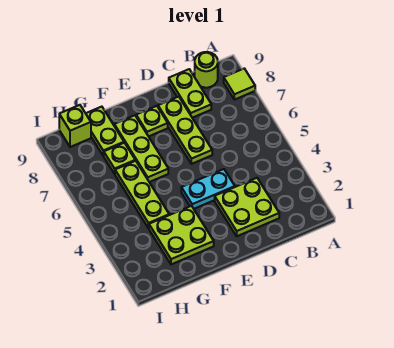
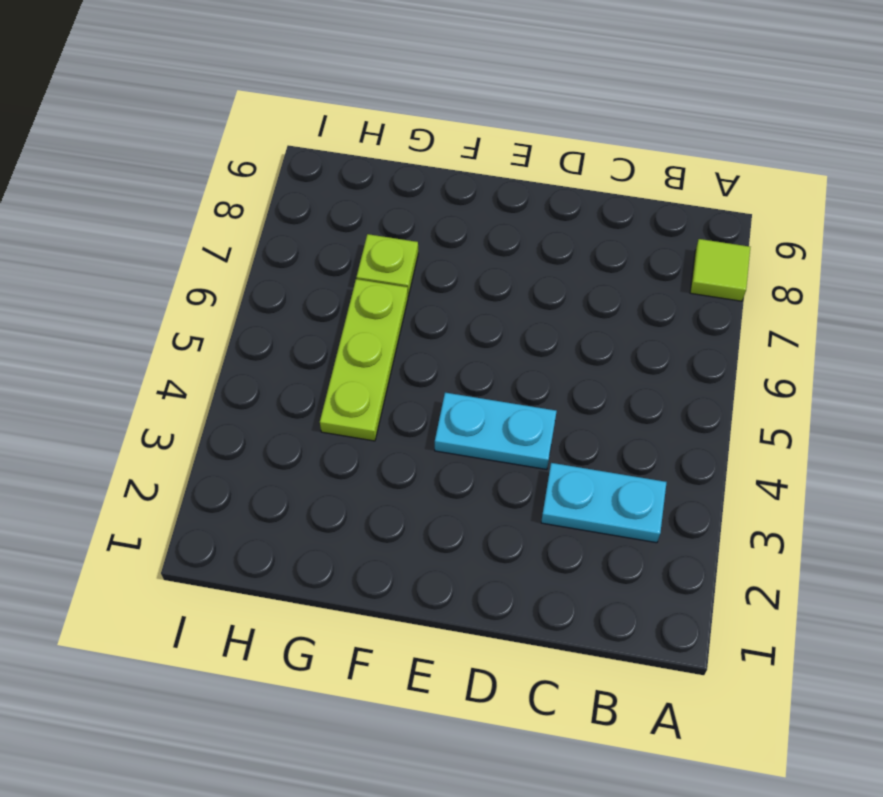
cyan plate B3:C3 level 1 -> lime plate C2:D3 level 1
none -> lime round brick B9 level 1
none -> lime plate C8:C9 level 1
none -> lime plate D6:D8 level 1

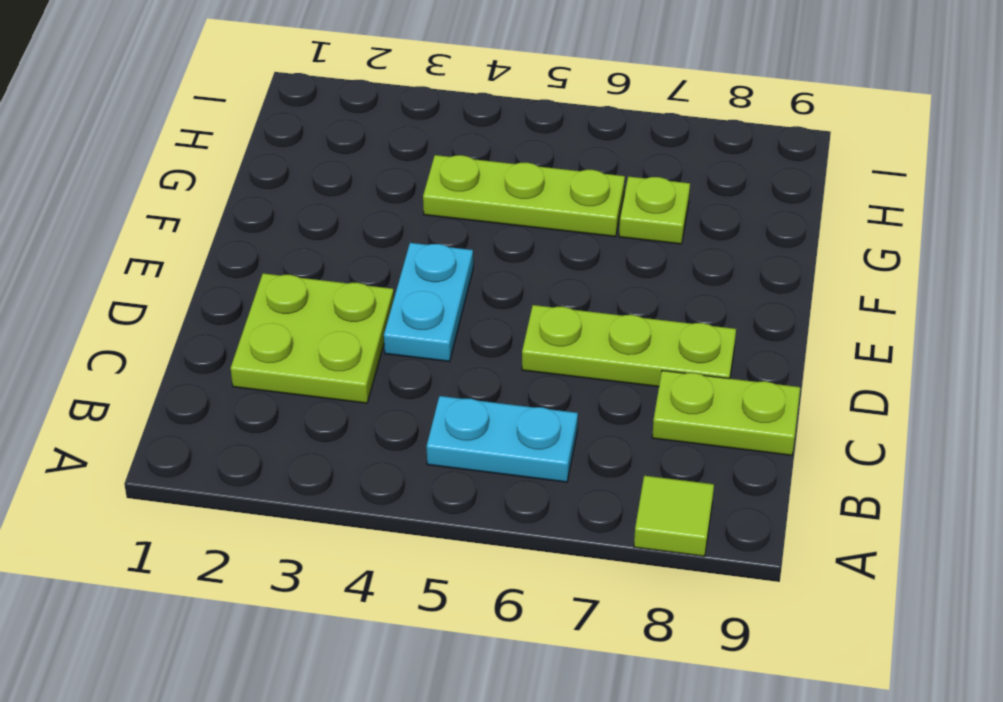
cyan plate B5:B6 level 1 -> none
none -> lime round brick B9 level 1
none -> lime plate E8 level 1
none -> lime plate F2:G3 level 1

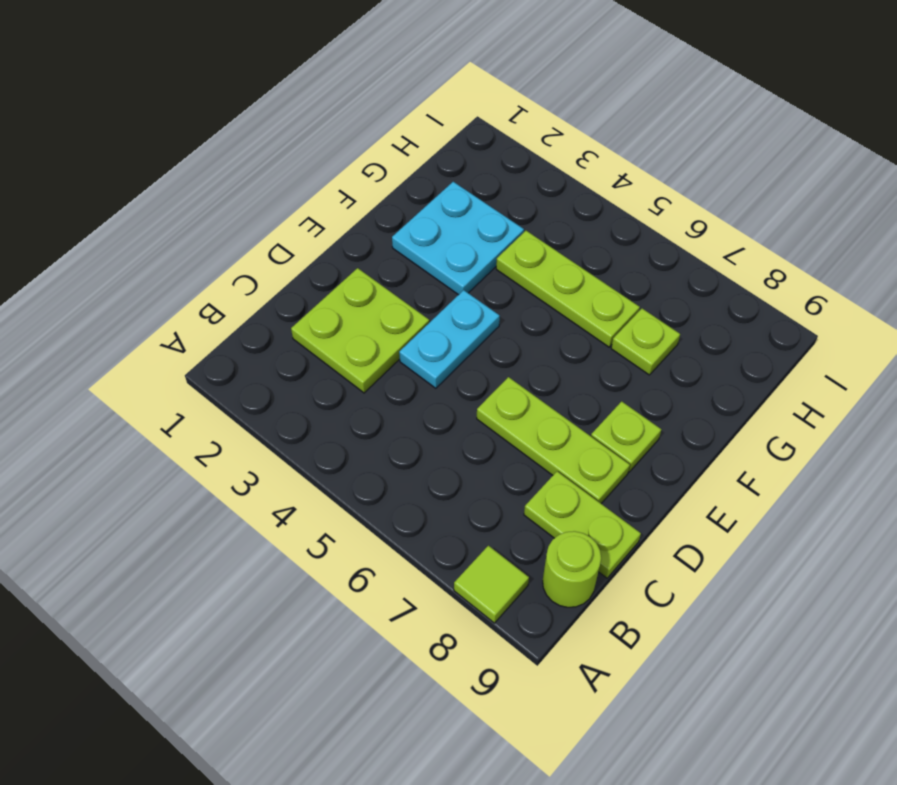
cyan plate F2:G3 level 1 -> lime plate F2:G3 level 1
none -> lime plate F6:F8 level 1
none -> lime plate G8:G9 level 1
none -> lime brick H9 level 1

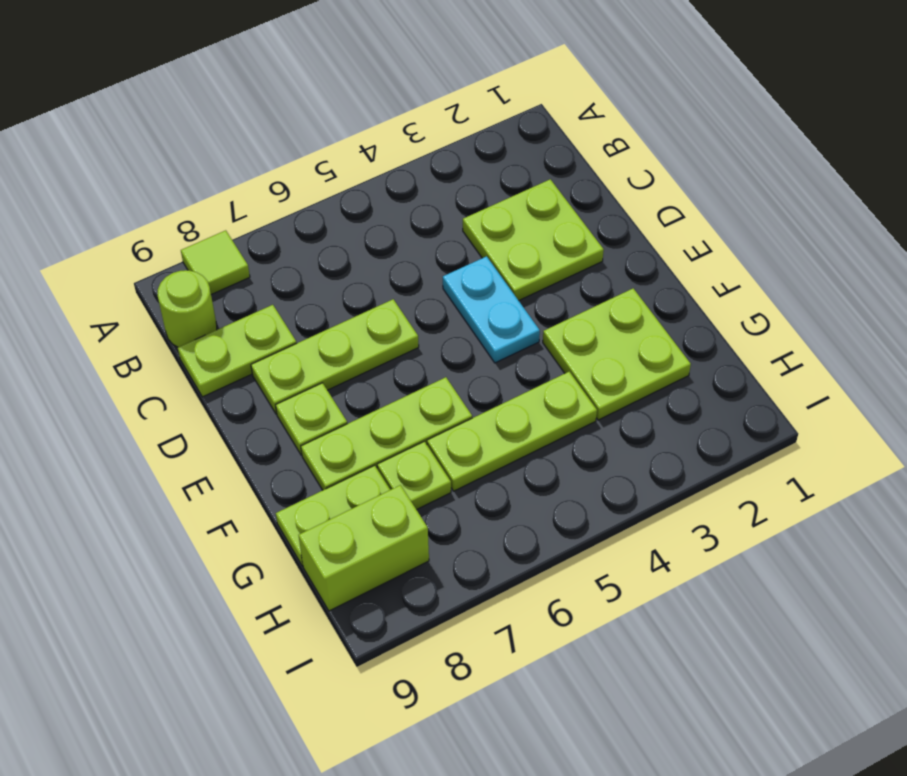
lime brick H8:H9 level 1 -> lime brick H9 level 1

